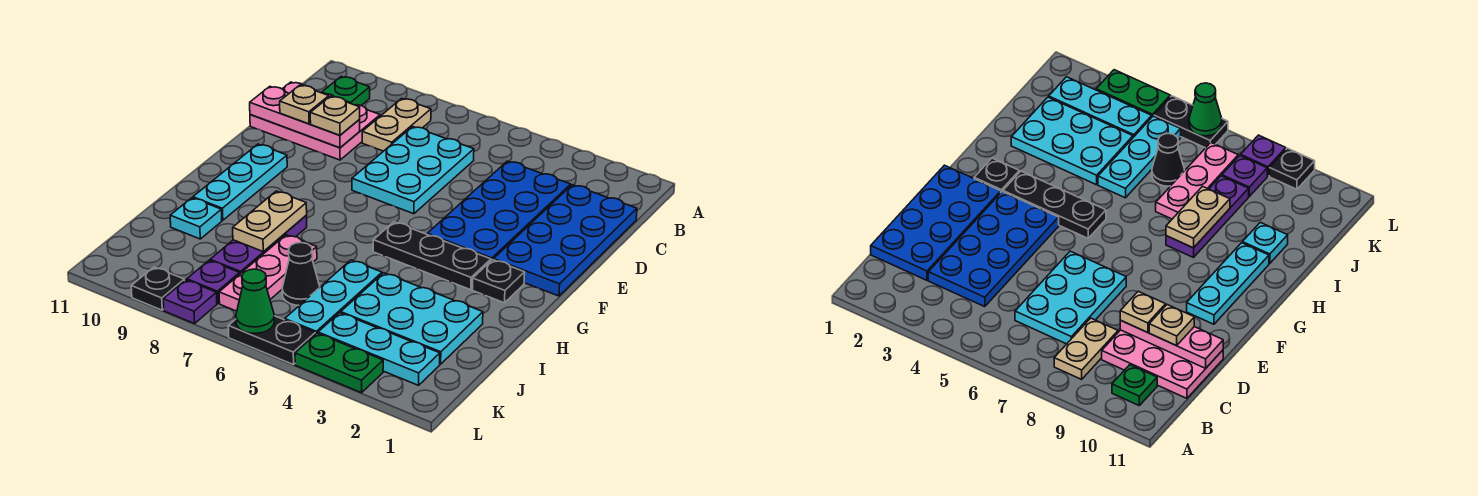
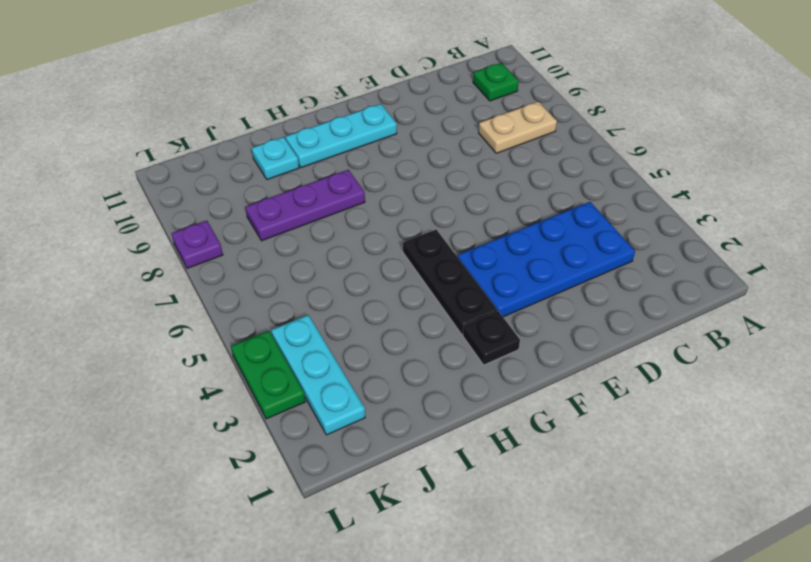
none -> blue plate C1:F2 level 1
none -> cyan plate C6:E7 level 1
none -> pink plate C9:D11 level 1

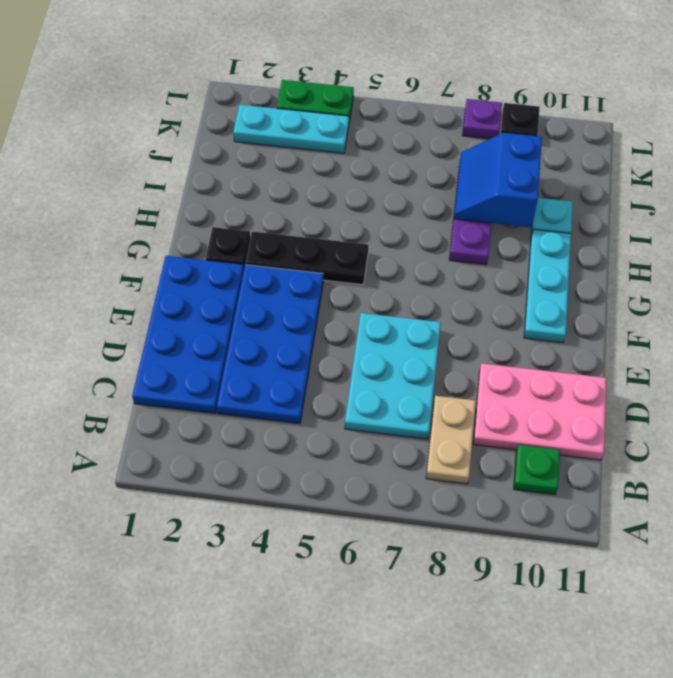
blue slope I8:J9 level 2 top 9 -> tan plate H8:I8 level 2
none -> cyan plate I2:J4 level 1
none -> cyan plate I5:K5 level 1
none -> pink plate I7:K7 level 1

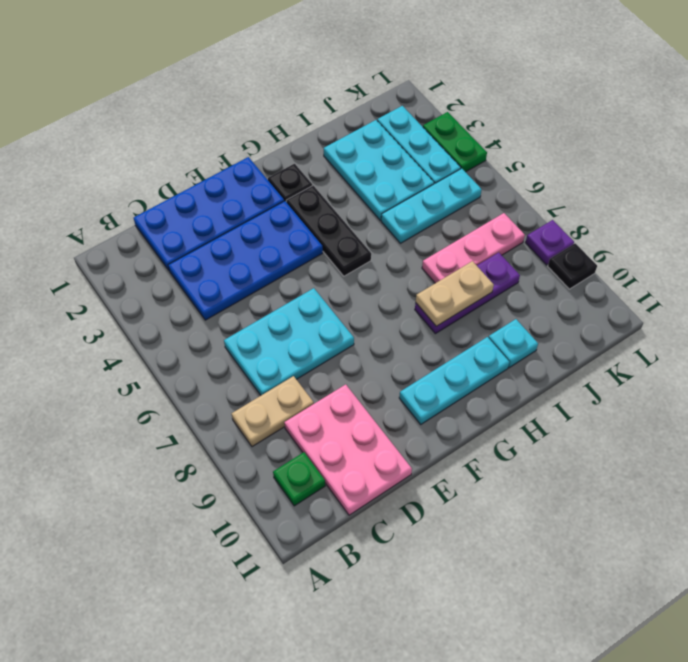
none -> black cone J6 level 1
none -> purple plate K8 level 1
none -> black plate L5:L6 level 1

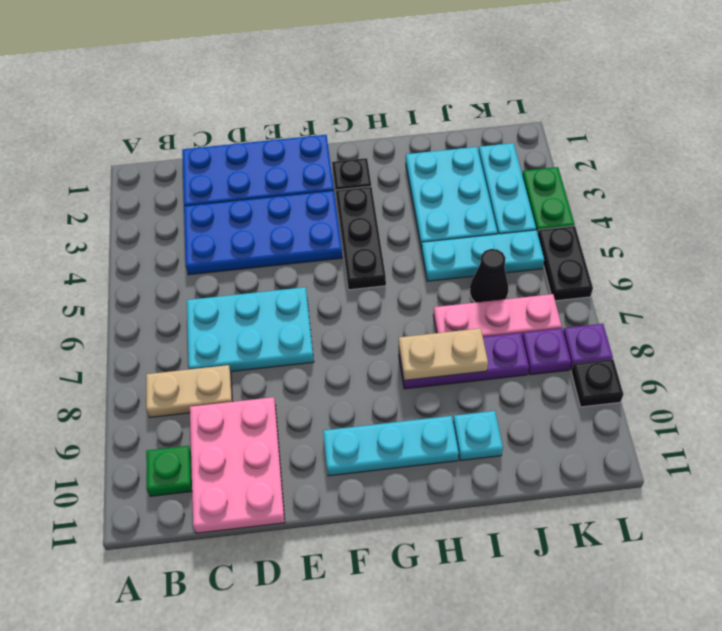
none -> pink plate D9:D11 level 2
none -> green cone L6 level 2
none -> tan plate D9 level 3

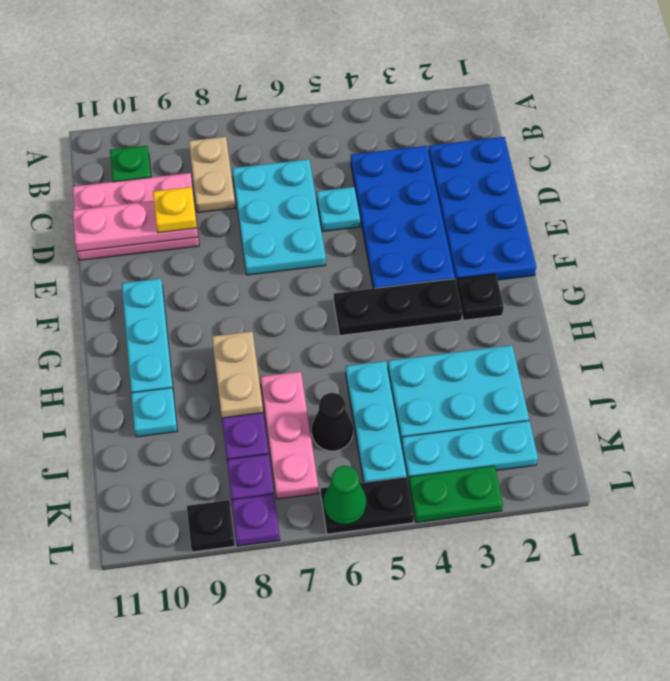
cyan plate D5 level 1 -> none
yellow plate D9 level 3 -> tan plate D9 level 3
none -> tan plate D10 level 3

